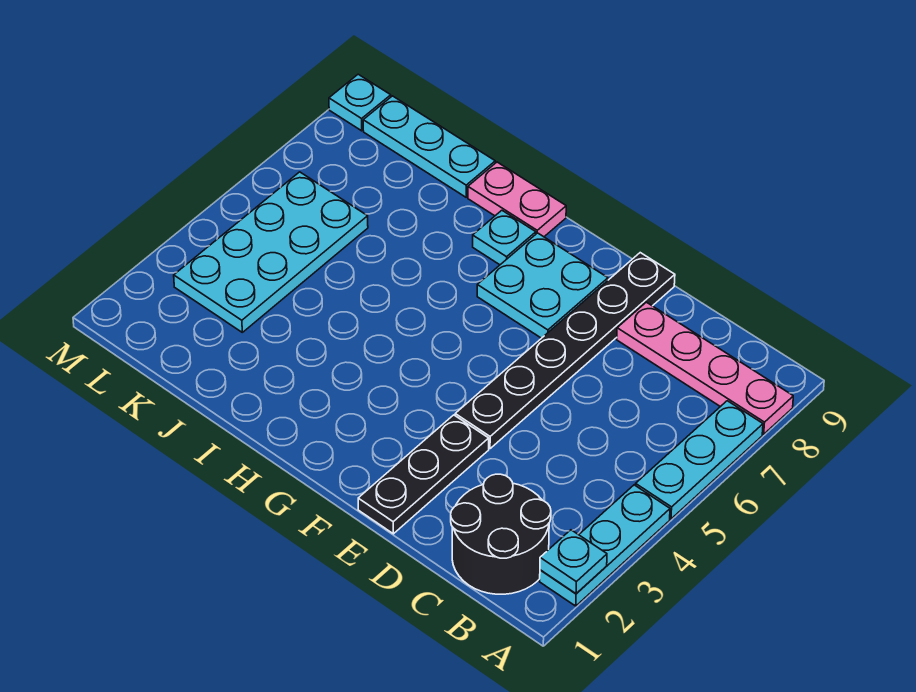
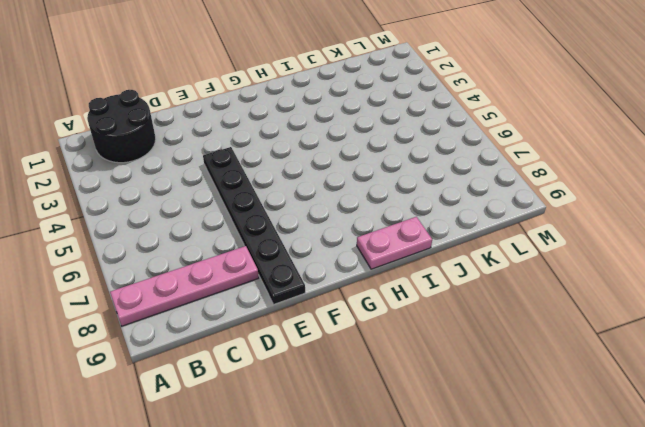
none -> cyan plate A2:A4 level 1
none -> cyan plate A5:A7 level 1
none -> black plate E1:E3 level 1

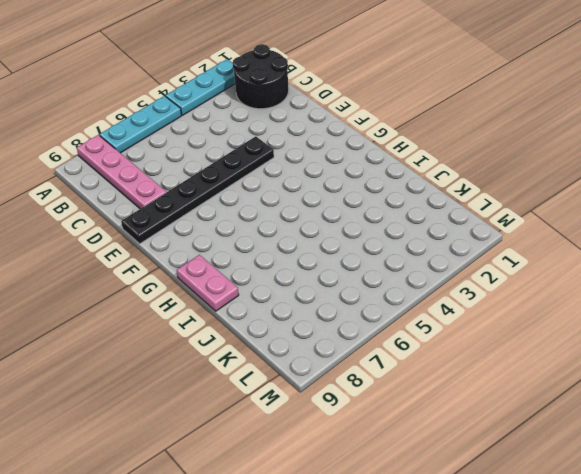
none -> black plate E1:E3 level 1
none -> cyan plate F7:G8 level 1
none -> cyan plate H8 level 1

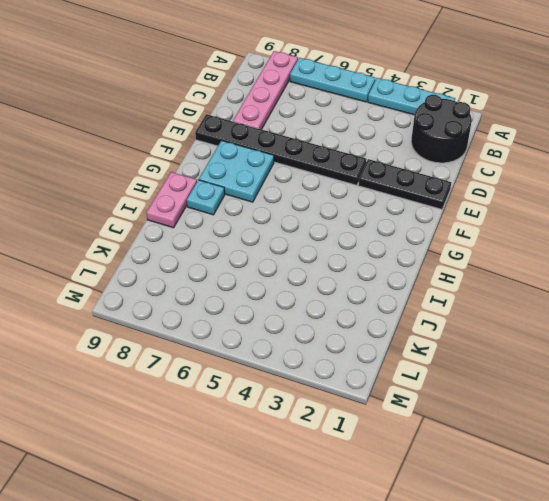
none -> cyan plate J9:L9 level 1
none -> cyan plate K3:L6 level 1
none -> cyan plate M9 level 1

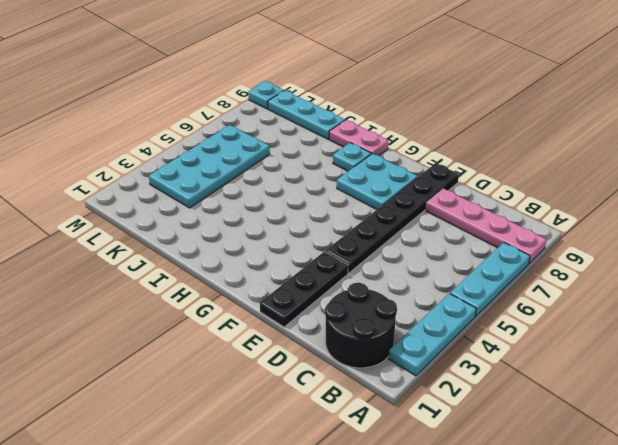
none -> cyan plate A2 level 2

